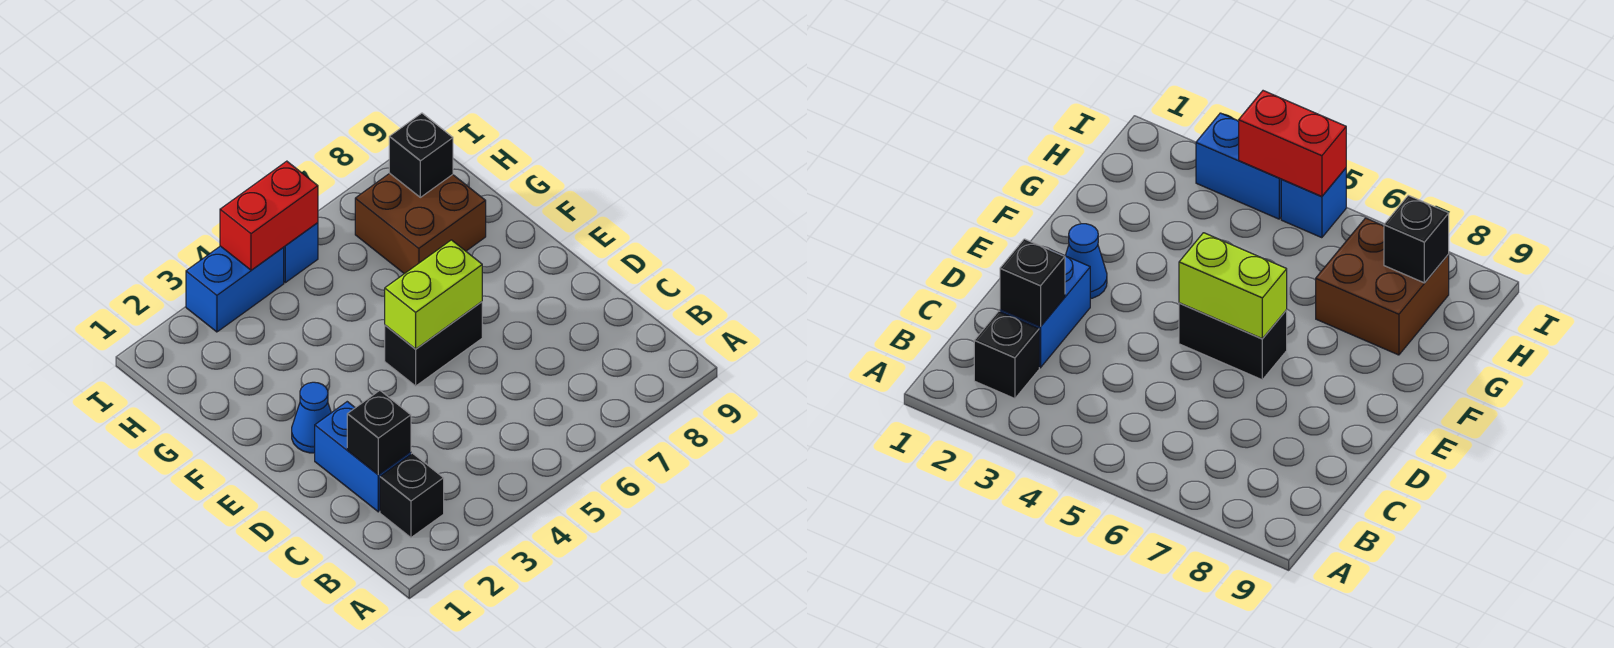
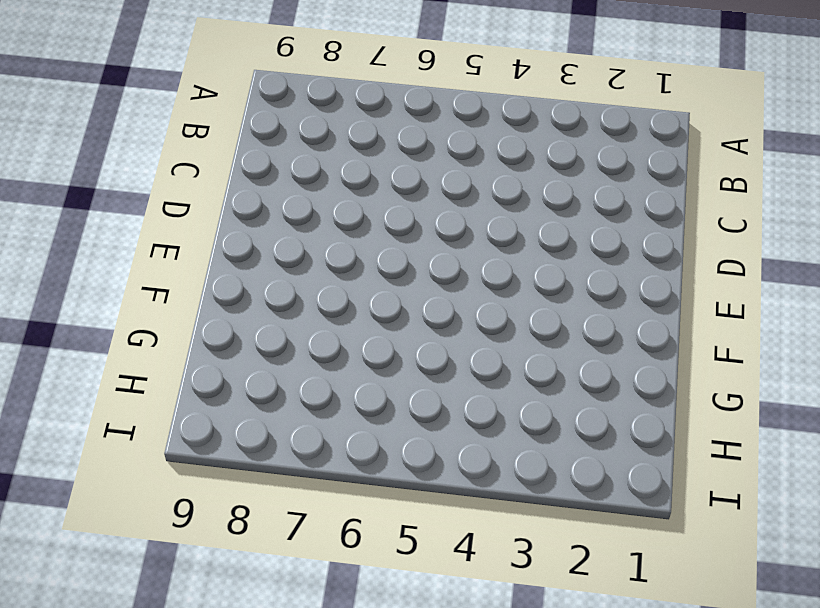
none -> black brick B2 level 1
none -> blue brick C2:D2 level 1

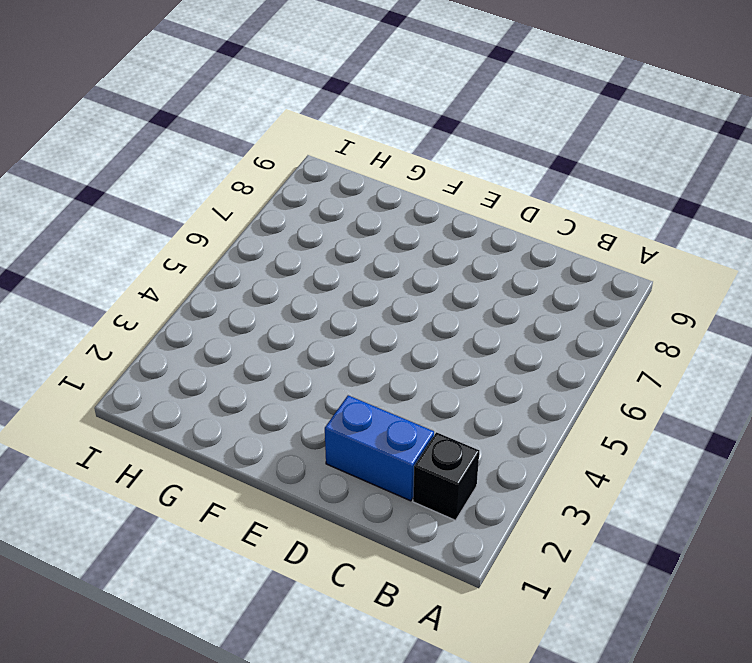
none -> blue cone E2 level 1
none -> black brick E5:E6 level 1

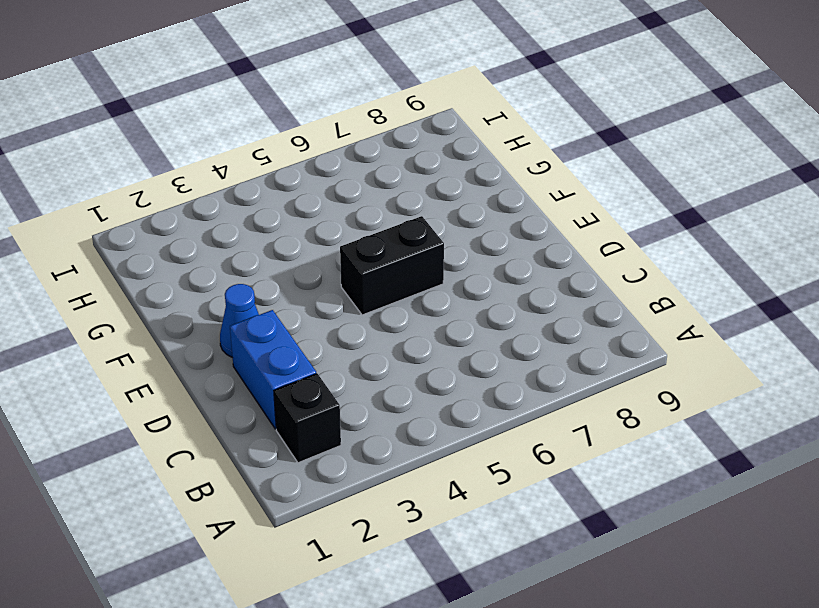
none -> brown brick G7:H8 level 1
none -> blue brick I3:I4 level 1

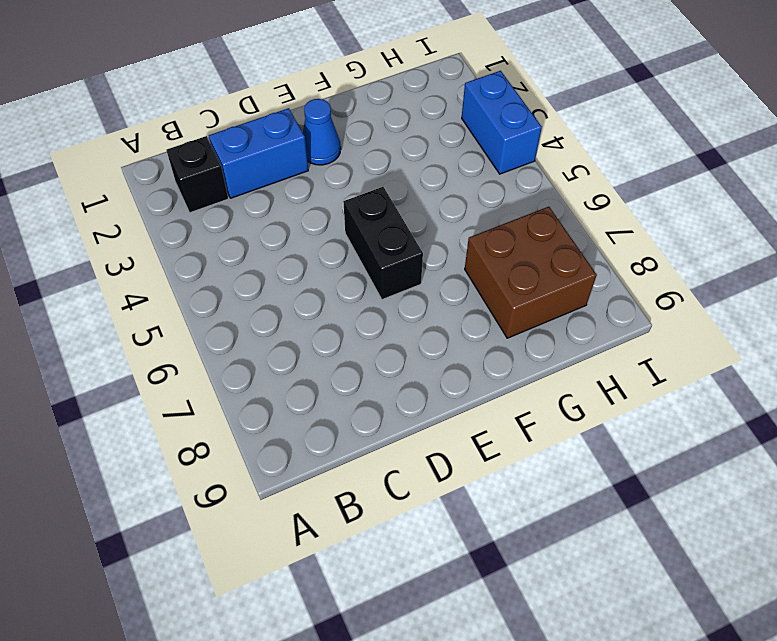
none -> blue brick I5 level 1
none -> black brick C2 level 2

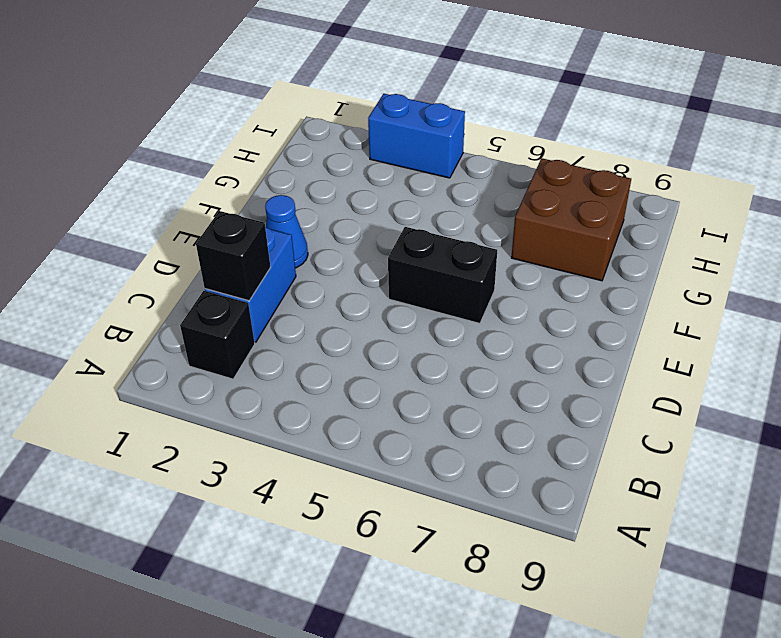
none -> blue brick I5 level 1
none -> lime brick E5:E6 level 2

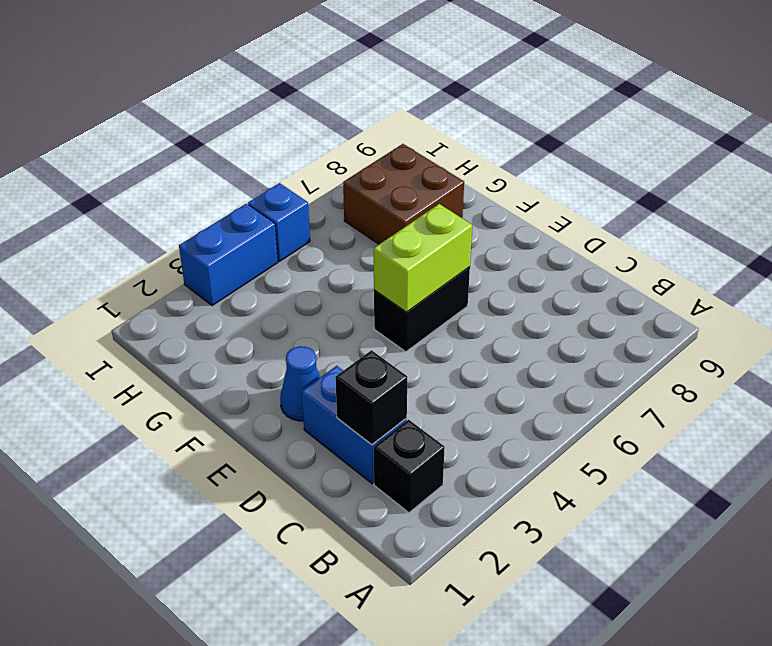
none -> black brick H8 level 2
none -> red brick I4:I5 level 2

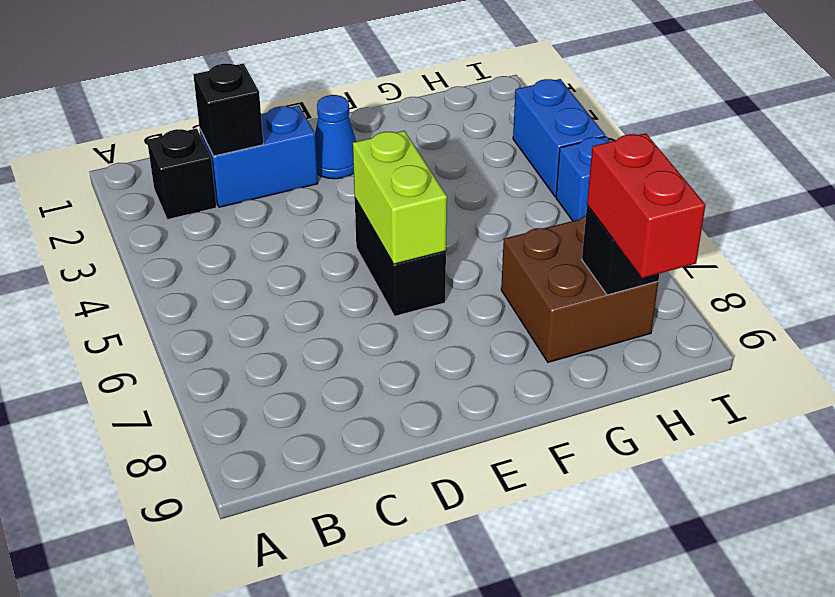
red brick H8:H9 level 3 -> red brick I4:I5 level 2

